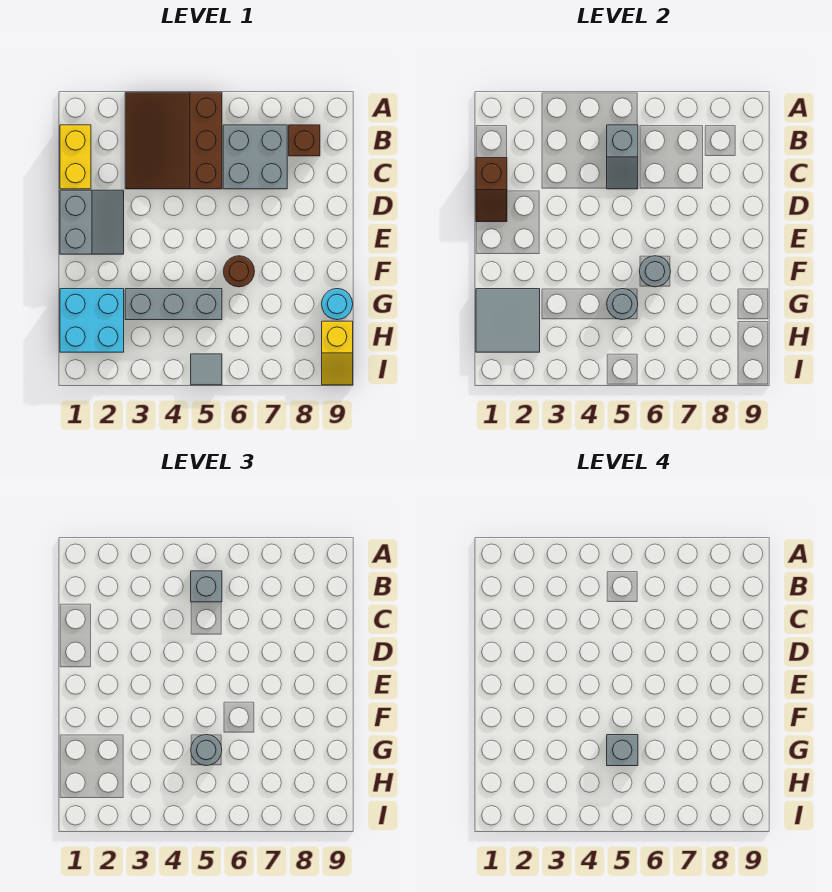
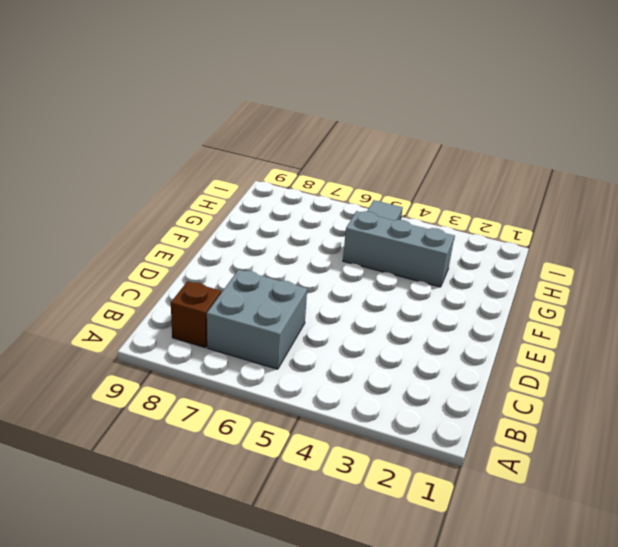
none -> brown slope A3:C5 level 1 top 5
none -> yellow brick B1:C1 level 1
none -> grey slope D1:E2 level 1 top 1

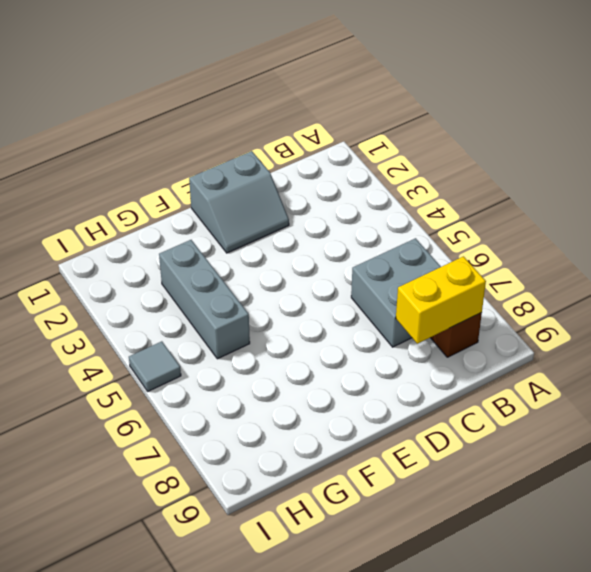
yellow brick B8:C8 level 2 -> yellow brick B1:C1 level 1
none -> brown slope A3:C5 level 1 top 5
none -> brown round brick F6 level 1
none -> cyan brick G1:H2 level 1

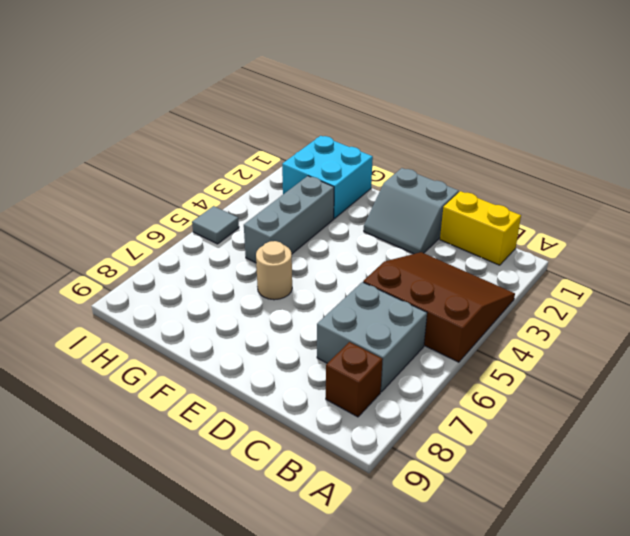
tan round brick F6 level 1 -> brown round brick F6 level 1
none -> cyan round brick G9 level 1
none -> yellow slope H9:I9 level 1 top H
none -> grey slope B5:C5 level 2 top B

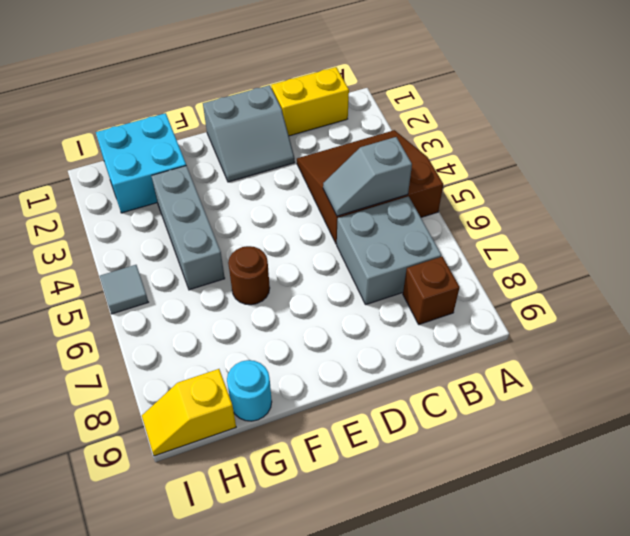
none -> brown slope C1:D1 level 2 top C
none -> grey round brick F6 level 2
none -> grey tile G1:H2 level 2

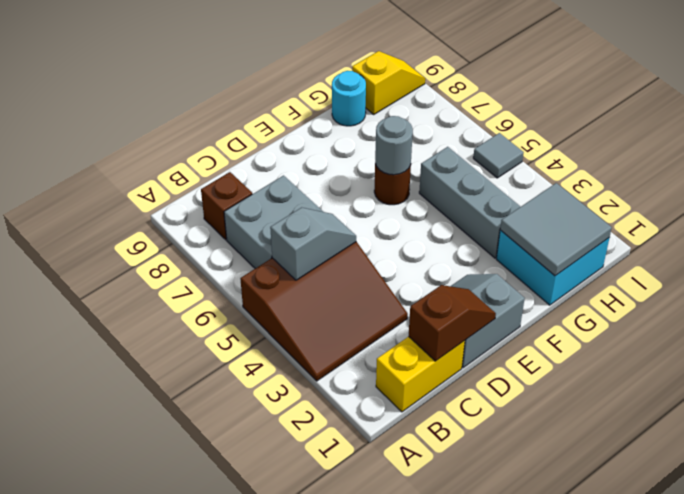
none -> grey round brick G5 level 2
none -> grey brick B5 level 3
none -> grey round brick G5 level 3

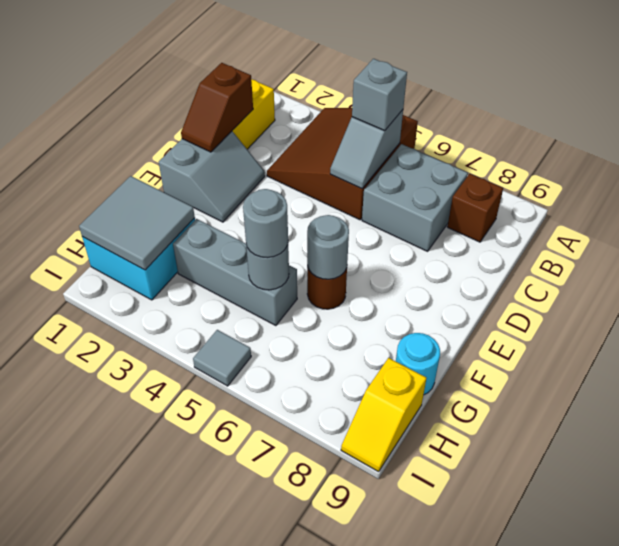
none -> grey brick G5 level 4

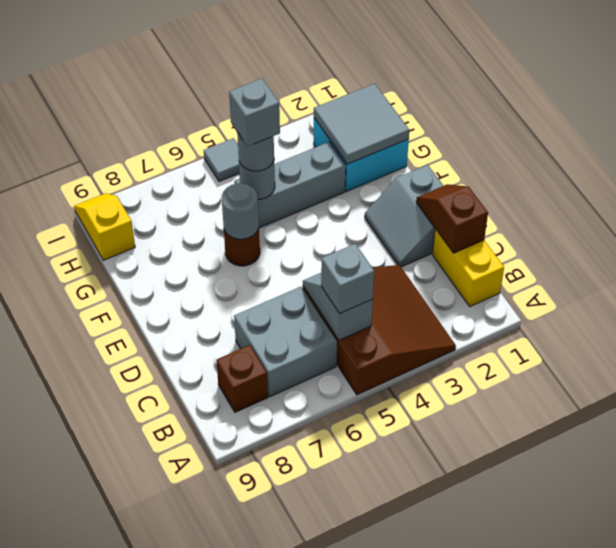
none -> cyan round brick G9 level 1

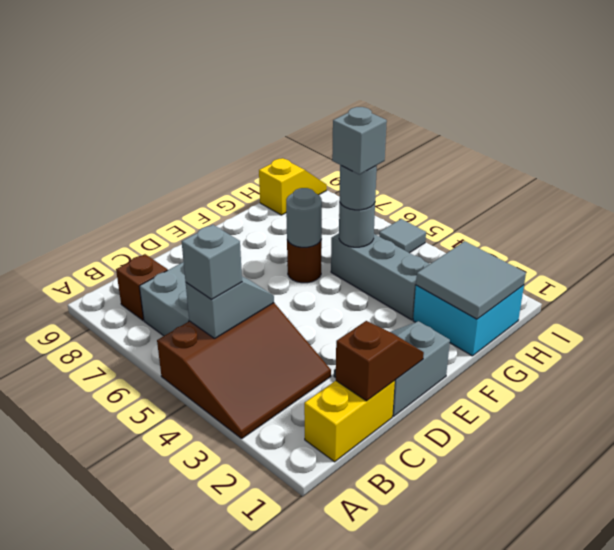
none -> cyan round brick G9 level 1

